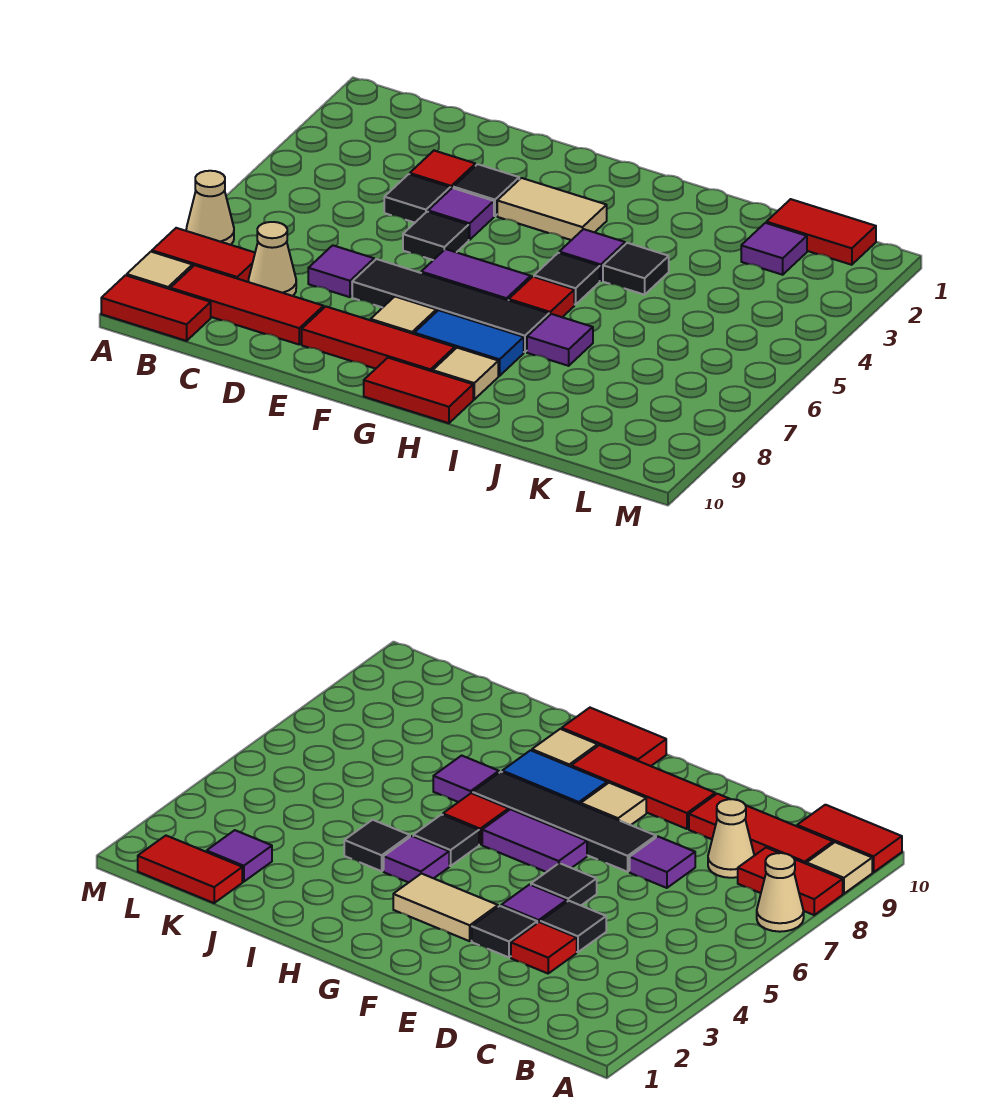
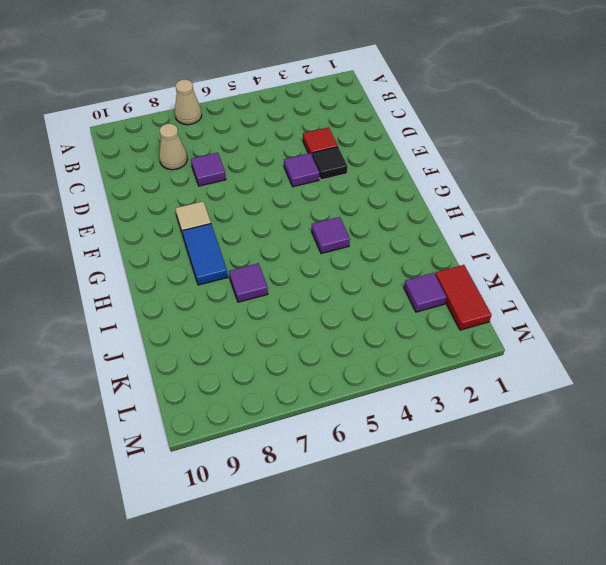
none -> red tile A8:B8 level 1
none -> tan tile A9 level 1
none -> red tile A10:B10 level 1

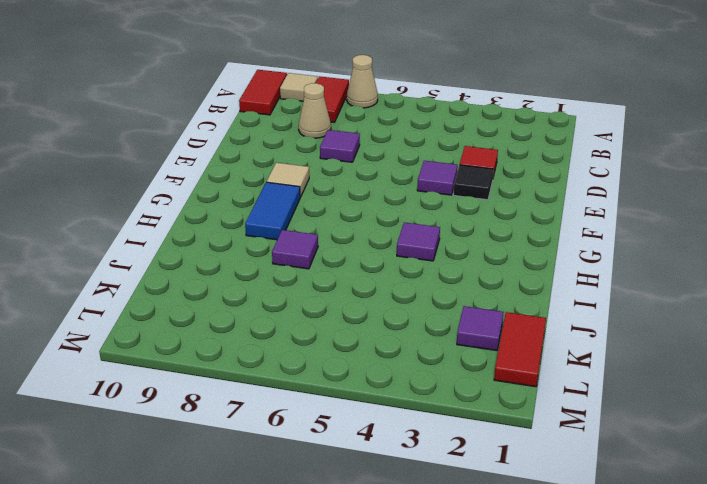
none -> red tile B9:D9 level 1
none -> black tile D4 level 1
none -> black tile E5 level 1

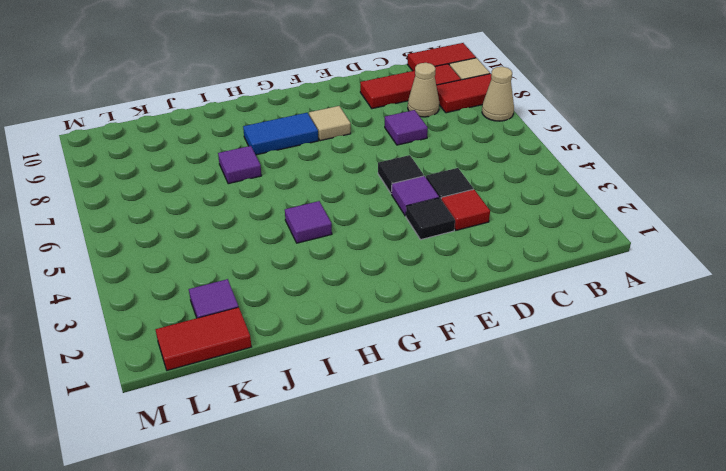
none -> black tile E7:H7 level 1
none -> red tile E9:G9 level 1
none -> tan tile F3:G3 level 1

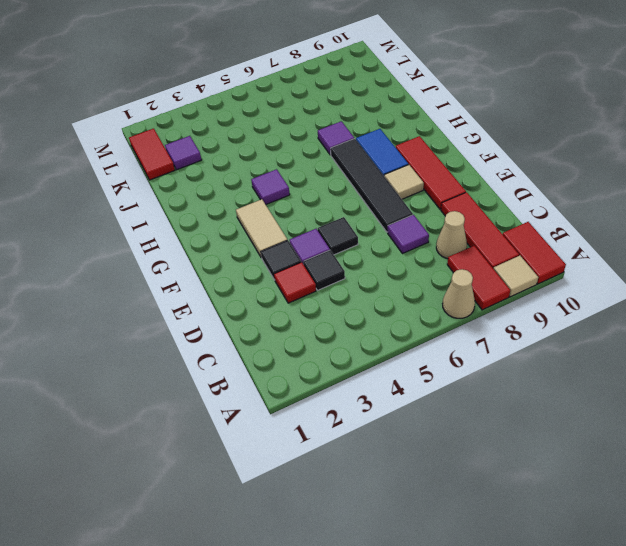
none -> purple tile F6:G6 level 1
none -> red tile G10:H10 level 1
none -> black tile H5 level 1

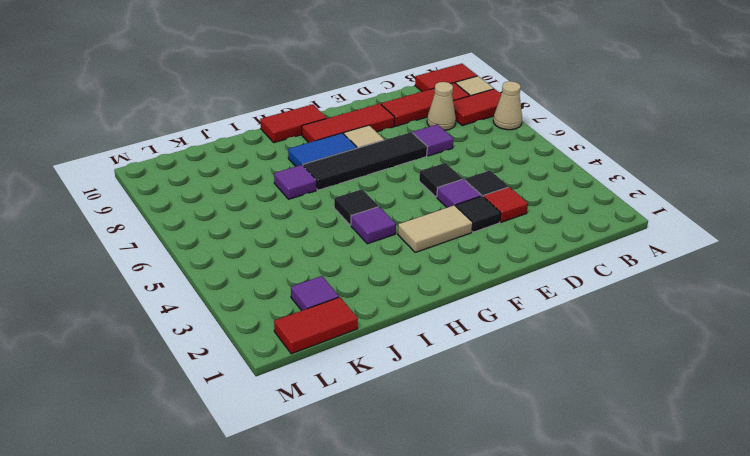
none -> purple tile F6:G6 level 1
none -> red tile H6 level 1
none -> tan tile H9 level 1

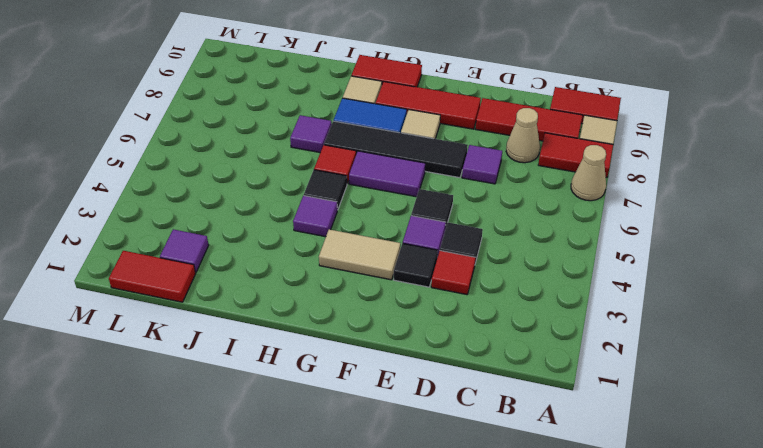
none -> black tile I4 level 1

